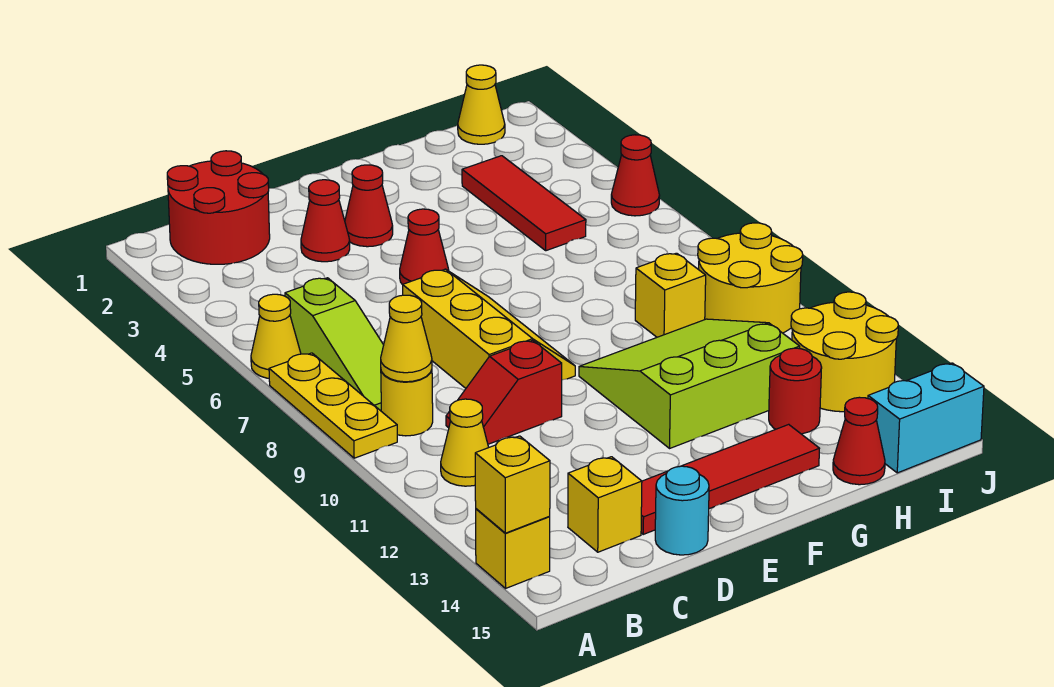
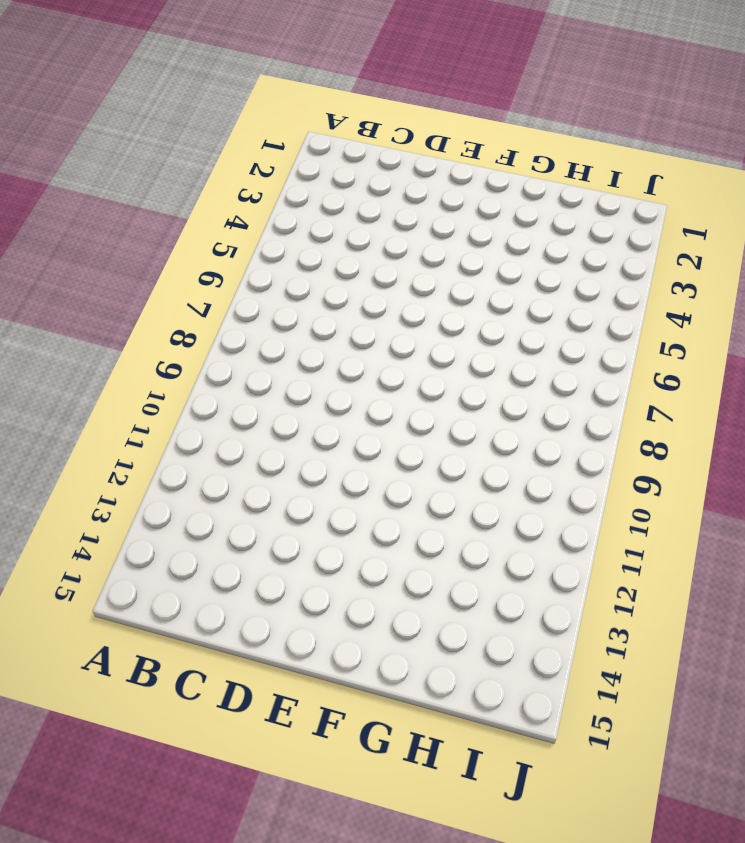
none -> yellow cone A6 level 1
none -> yellow plate A7:A9 level 1
none -> yellow brick A14 level 1

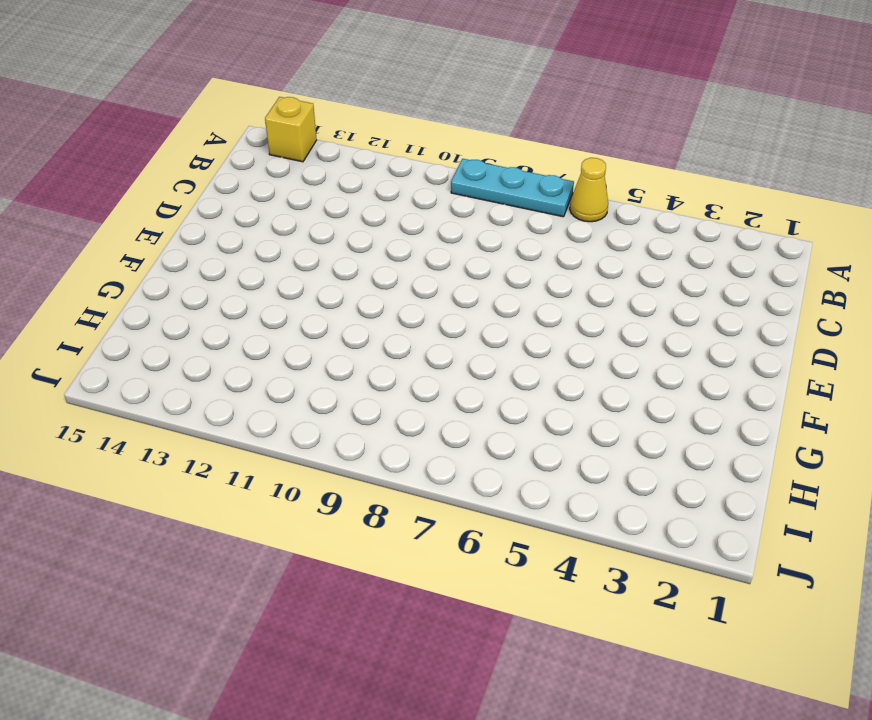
cyan plate A7:A9 level 1 -> yellow plate A7:A9 level 1
none -> red round brick B1:C2 level 1
none -> lime slope B6:B8 level 1 top 6
none -> yellow round brick B9 level 1

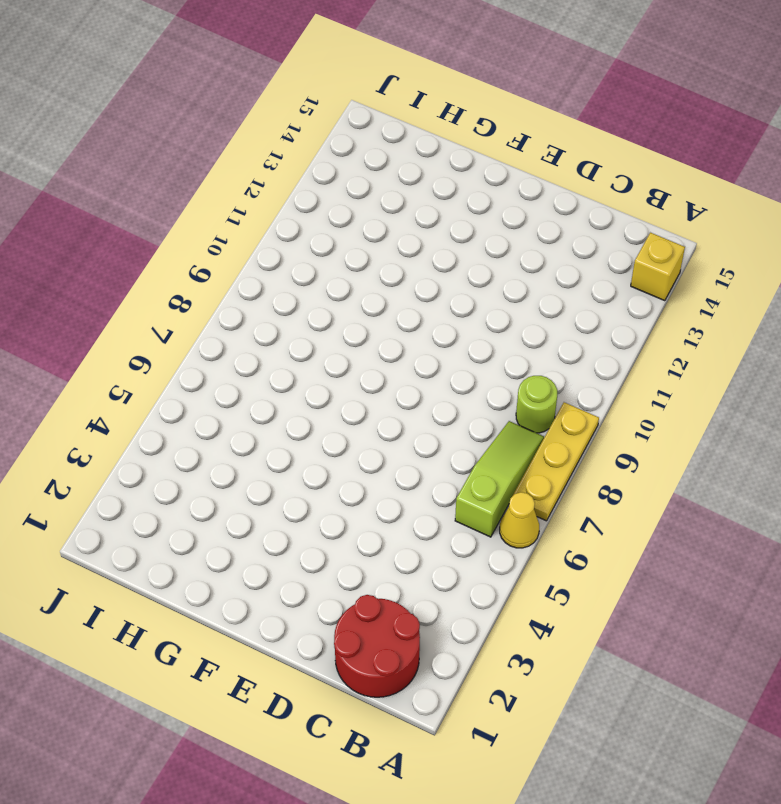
lime round brick B9 level 1 -> yellow round brick B9 level 1
none -> yellow cone B11 level 1
none -> red slope C10:D10 level 1 top D
none -> yellow brick C14 level 1

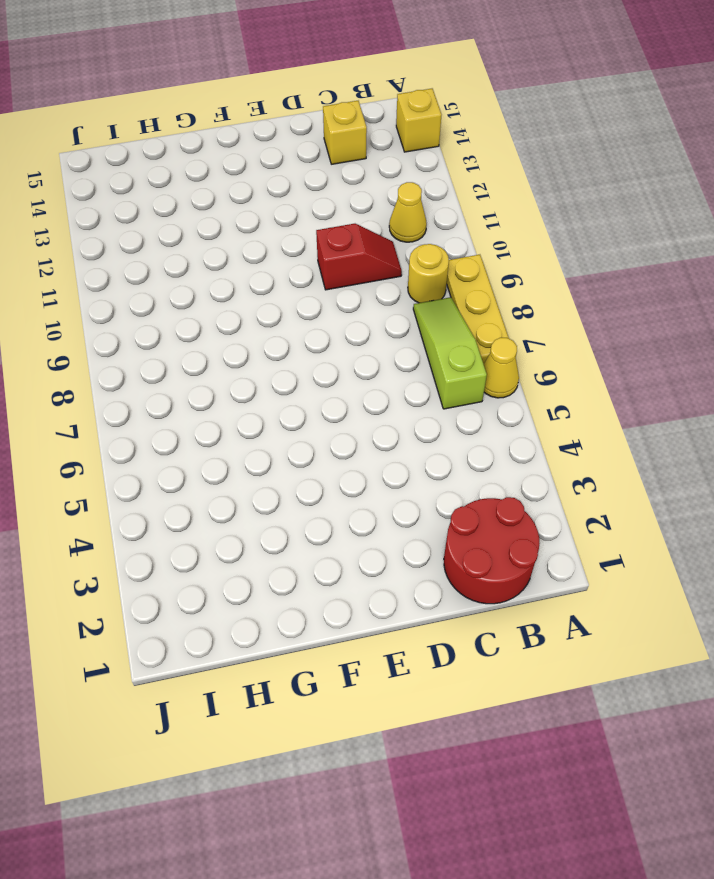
none -> red cone D3 level 1
none -> yellow slope D7:E9 level 1 top D
none -> red tile D14:G14 level 1

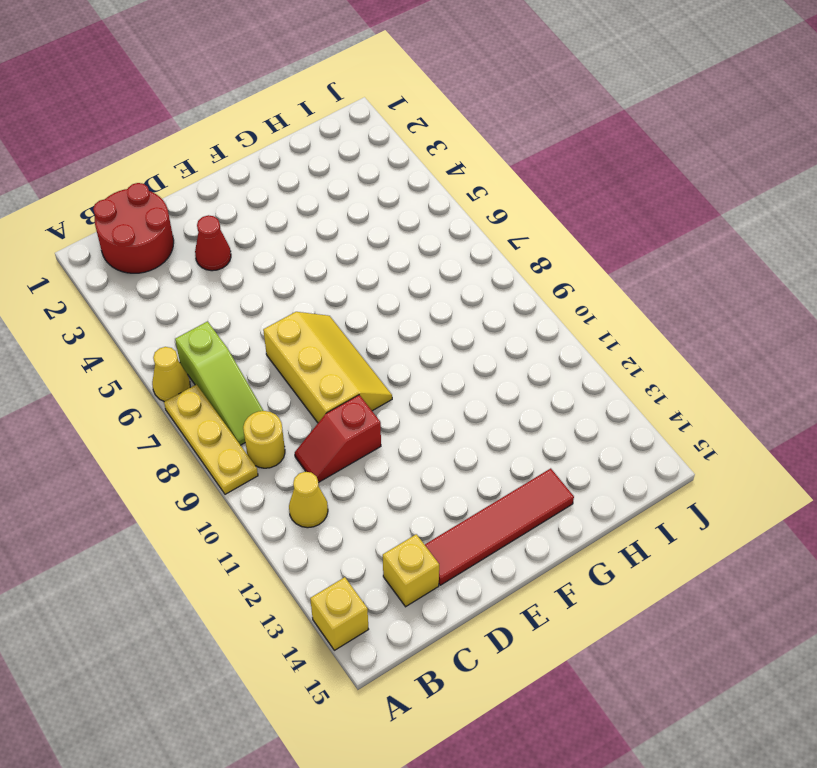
none -> cyan round brick D15 level 1
none -> red cone E3 level 1
none -> red cone E5 level 1

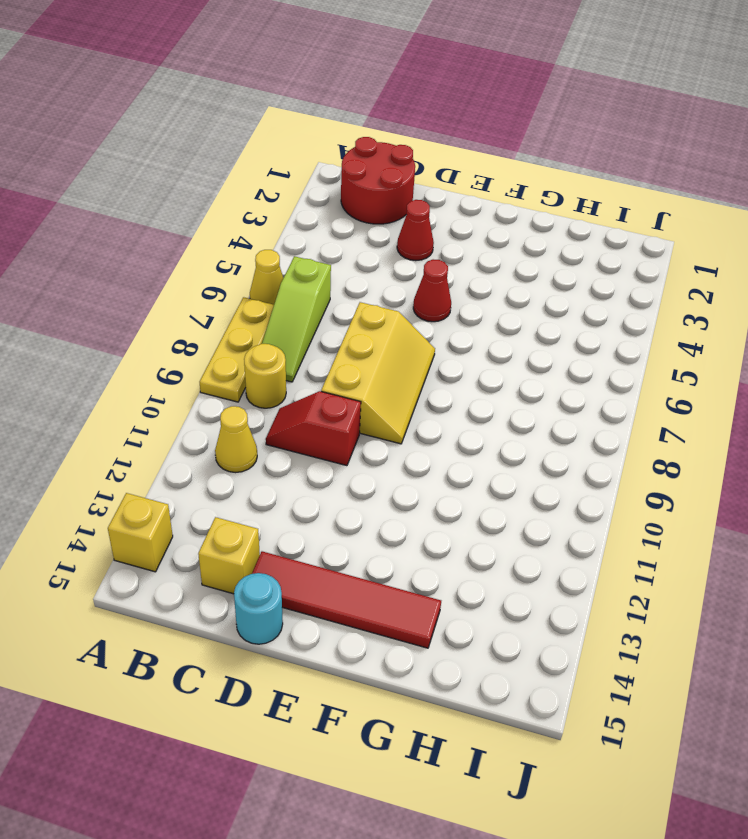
none -> red cone E3 level 1
none -> lime slope F10:H12 level 1 top 12
none -> red tile H3:H5 level 1

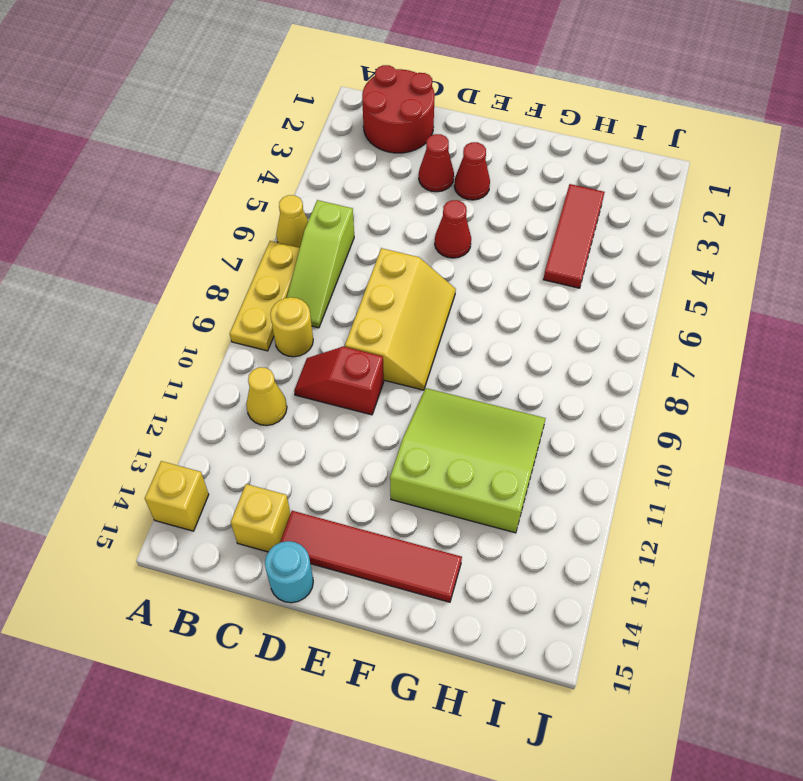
none -> yellow brick H9 level 1
none -> red round brick H13 level 1
none -> red cone H15 level 1

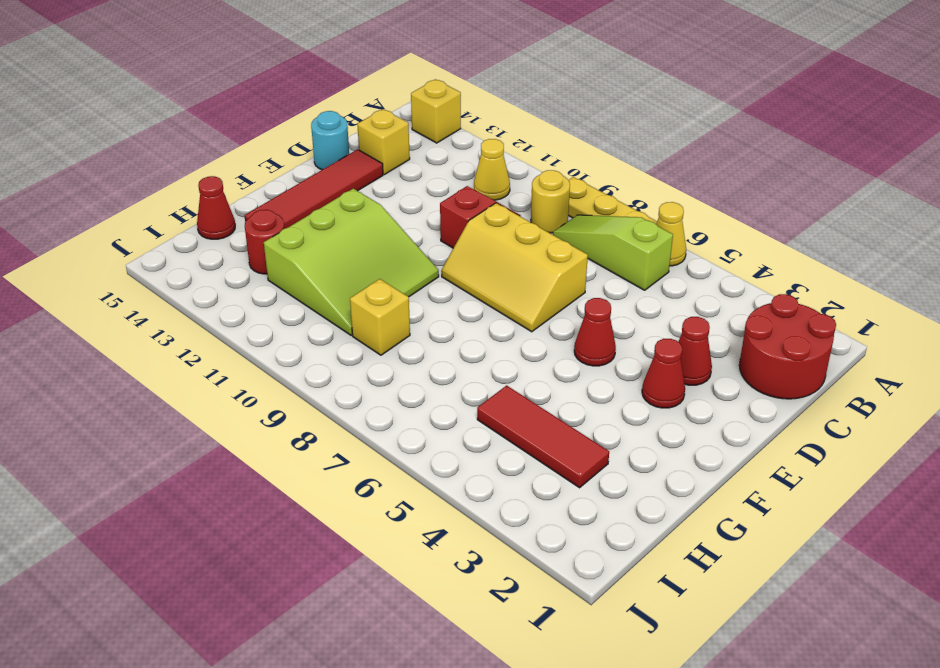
none -> yellow cone I1 level 1
none -> yellow round brick I9:J10 level 1
none -> yellow round brick I12:J13 level 1

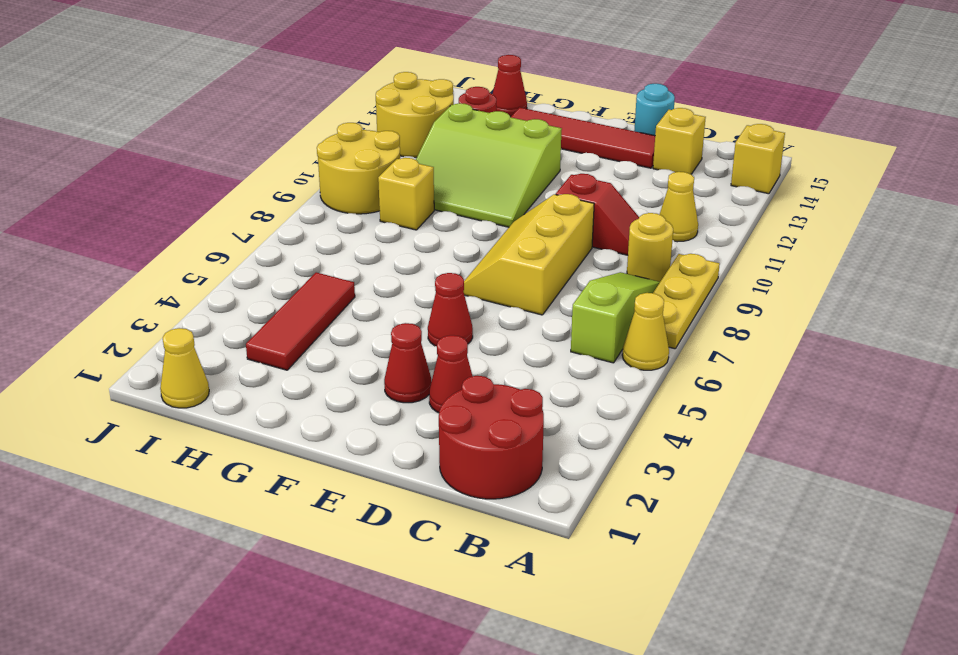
none -> cyan brick I15:J15 level 1
none -> red cone J5 level 1
none -> yellow brick A14 level 2

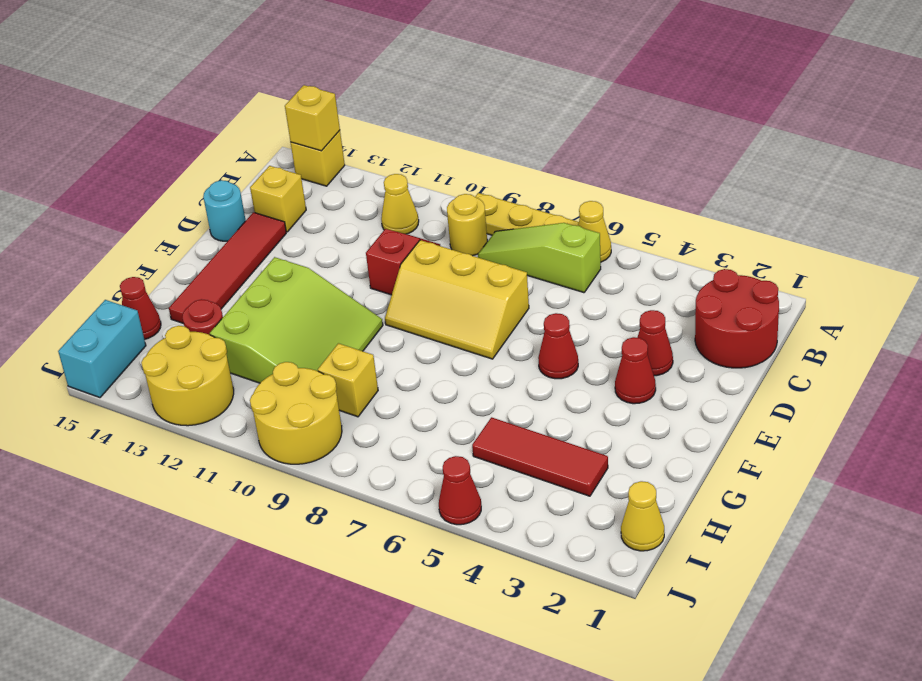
none -> yellow cone B9 level 2

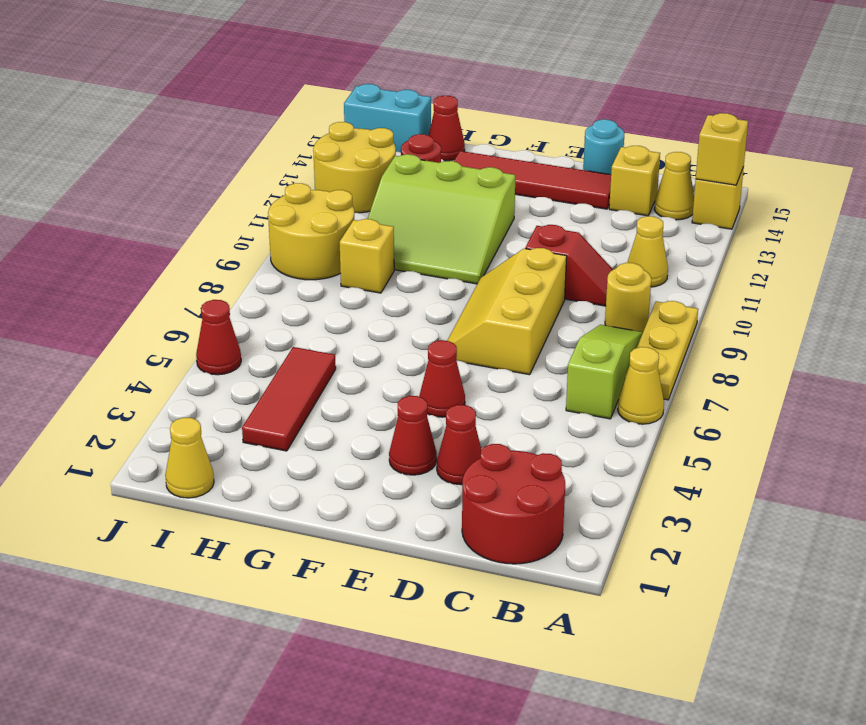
yellow cone B14 level 1 -> yellow cone B9 level 2

